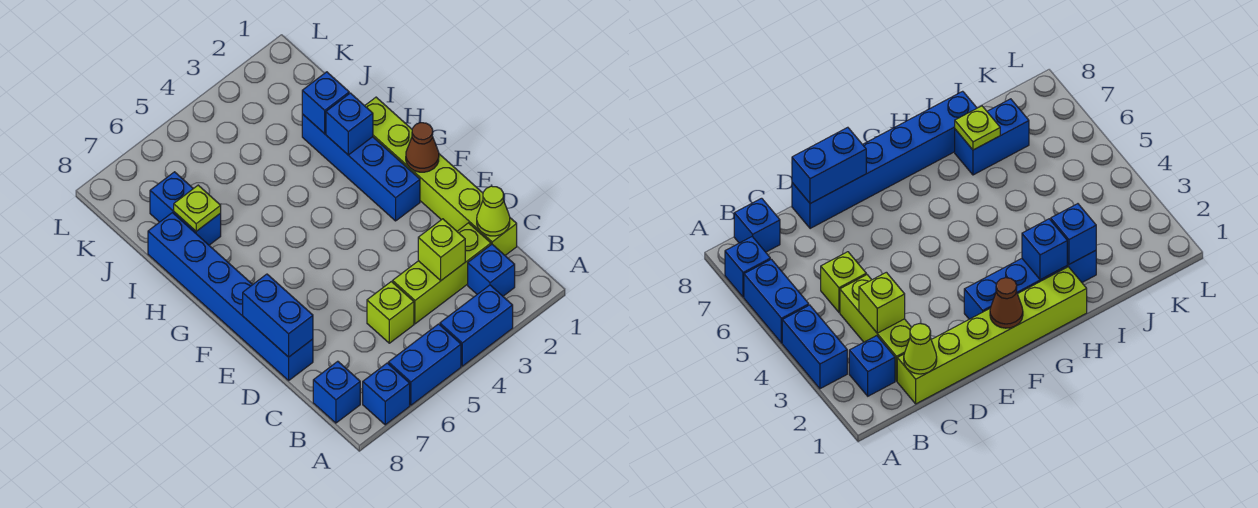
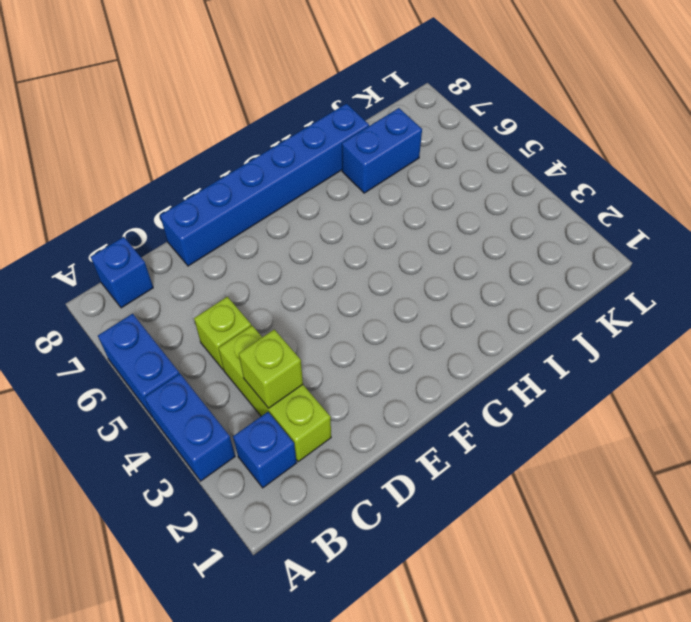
none -> blue brick A7 level 1
none -> lime brick C1:H1 level 1
none -> blue brick F2:I2 level 1

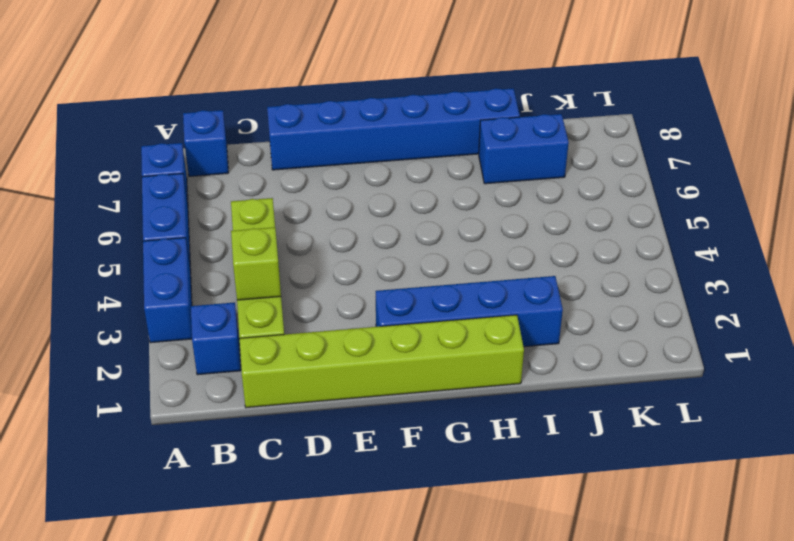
none -> lime cone C1 level 2
none -> blue brick D8:E8 level 2
none -> brown cone F1 level 2

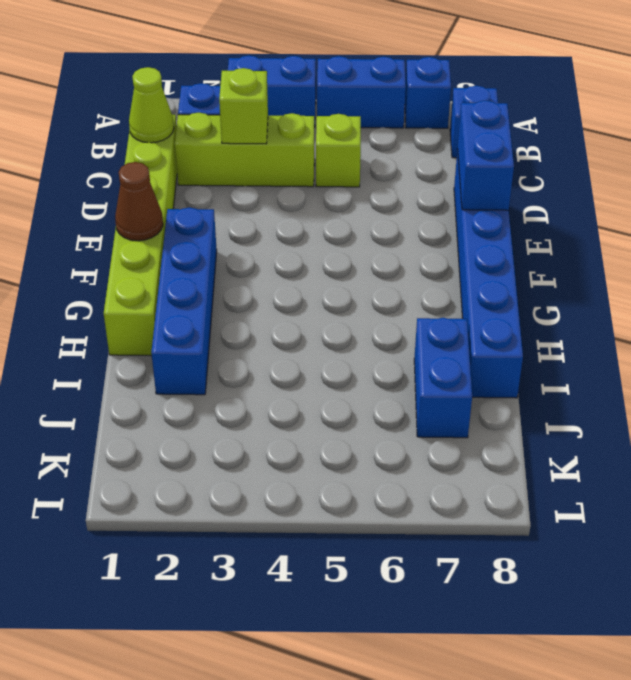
none -> blue brick H2 level 2
none -> blue brick I2 level 2
none -> lime plate I7 level 2

